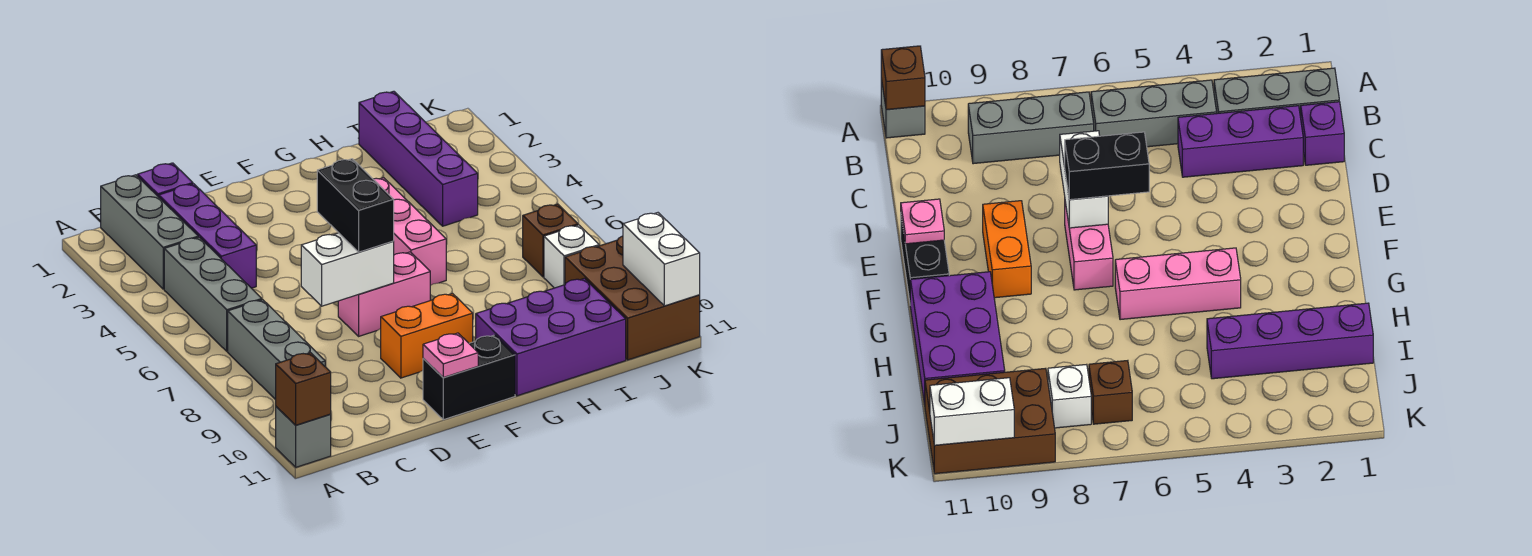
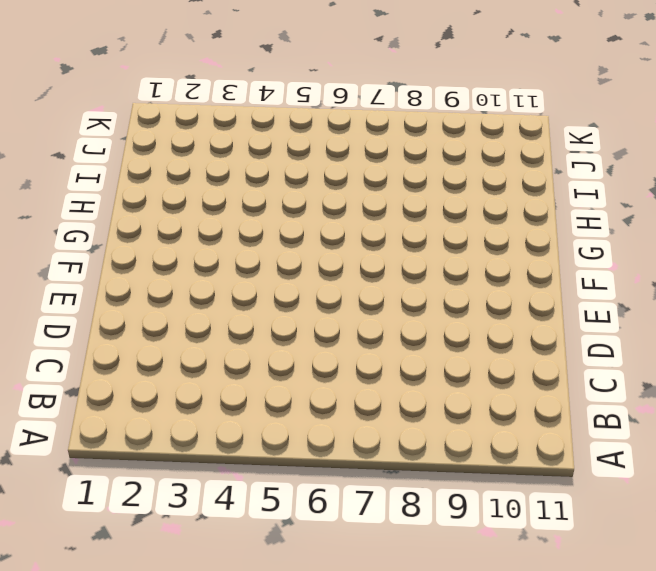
none -> grey brick A11 level 1
none -> grey brick B1:B3 level 1
none -> grey brick B4:B6 level 1

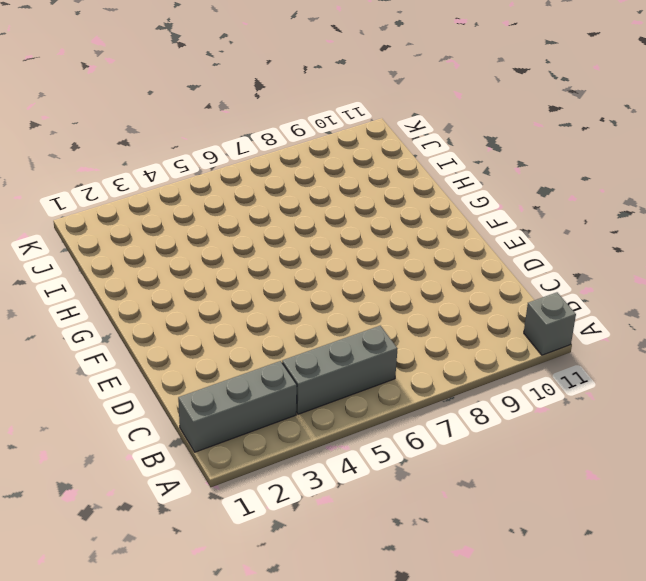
none -> grey brick B7:B9 level 1
none -> purple brick C1 level 1
none -> purple brick C2:C4 level 1

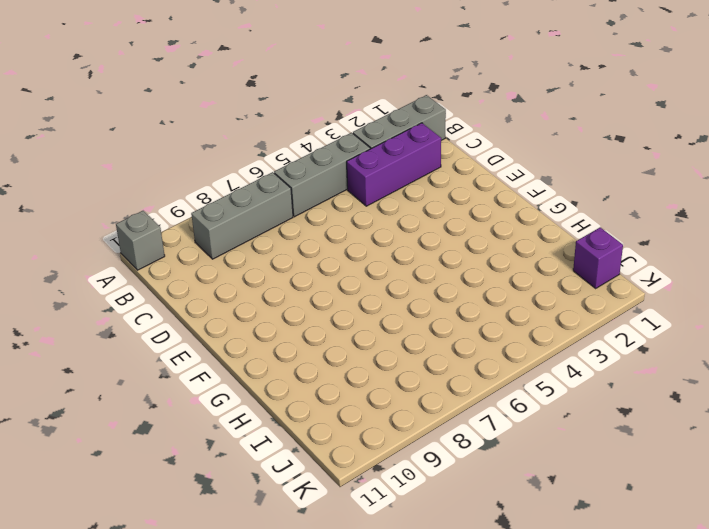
purple brick J1 level 1 -> purple brick C1 level 1
none -> pink brick E7:F7 level 1
none -> orange brick E9:F9 level 1
none -> black brick E11:F11 level 1

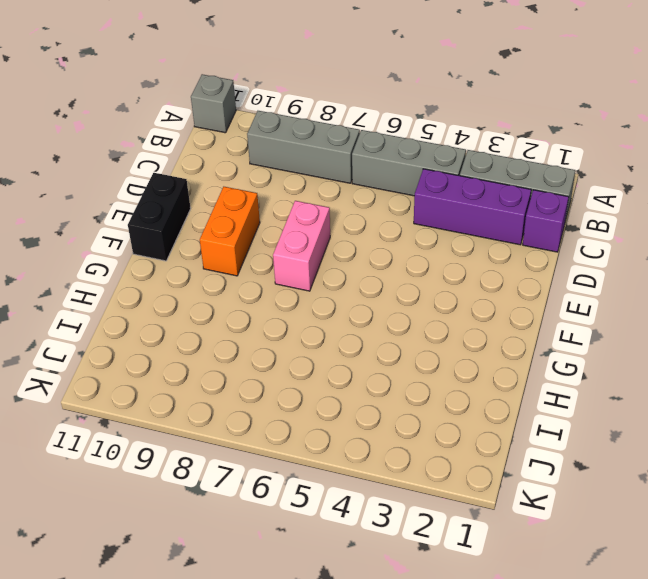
none -> pink brick G4:G6 level 1
none -> purple brick G10:I11 level 1
none -> purple brick I1:I4 level 1

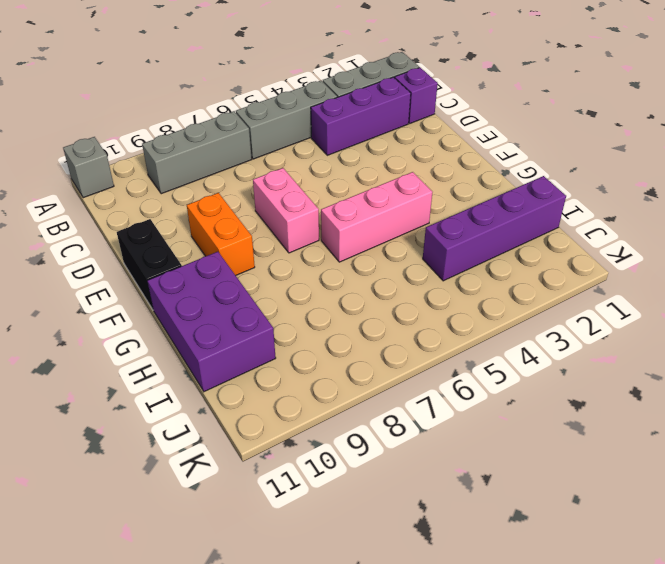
none -> brown brick J7 level 1
none -> white brick J8 level 1
none -> brown brick J9:K11 level 1

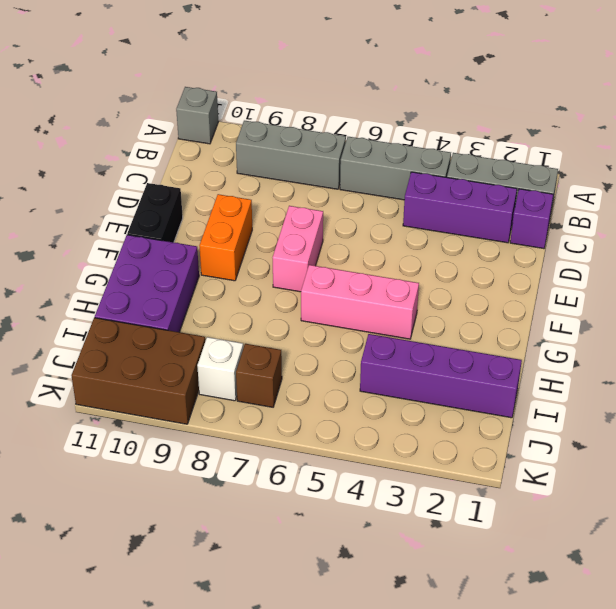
none -> brown brick A11 level 2
none -> white brick D7:E7 level 2
none -> pink plate E11 level 2

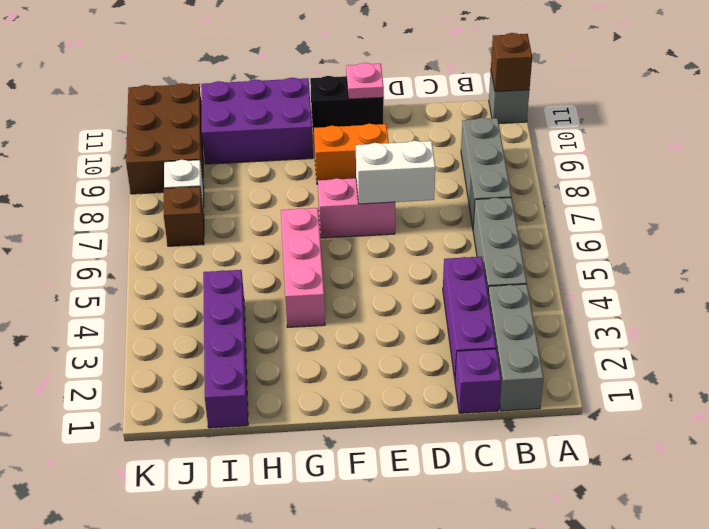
none -> white brick K10:K11 level 2
none -> black brick E6:E7 level 3

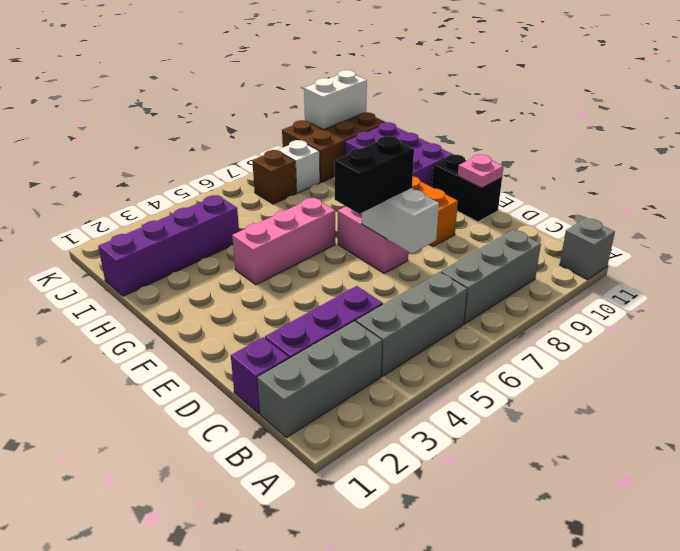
none -> brown brick A11 level 2

